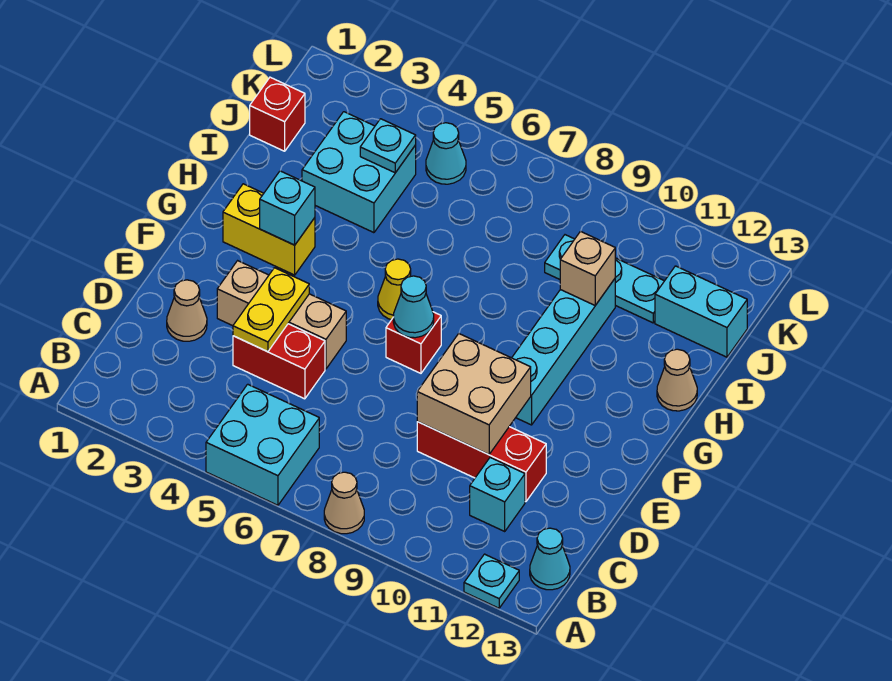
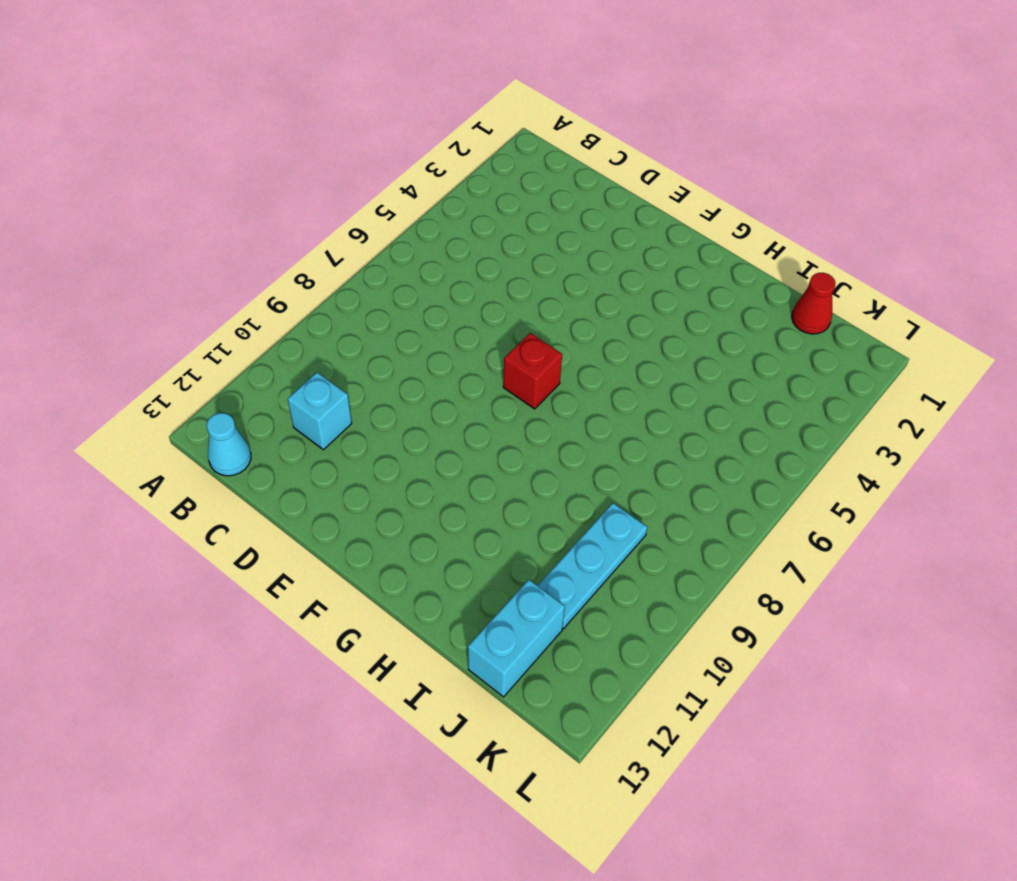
red cone J1 level 1 -> red brick J1 level 1
none -> cyan brick A5:B6 level 1
none -> tan cone A8 level 1
none -> cyan plate A12 level 1

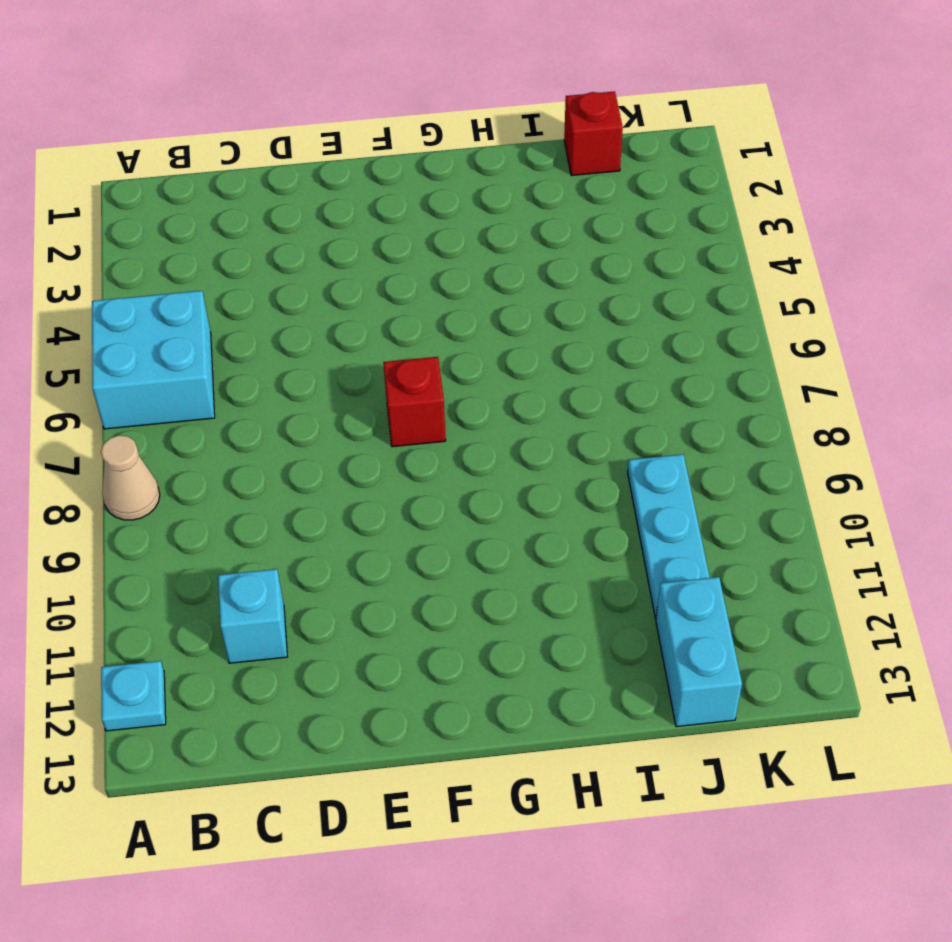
none -> cyan cone B13 level 1
none -> tan cone D2 level 1
none -> red brick D4:D5 level 1

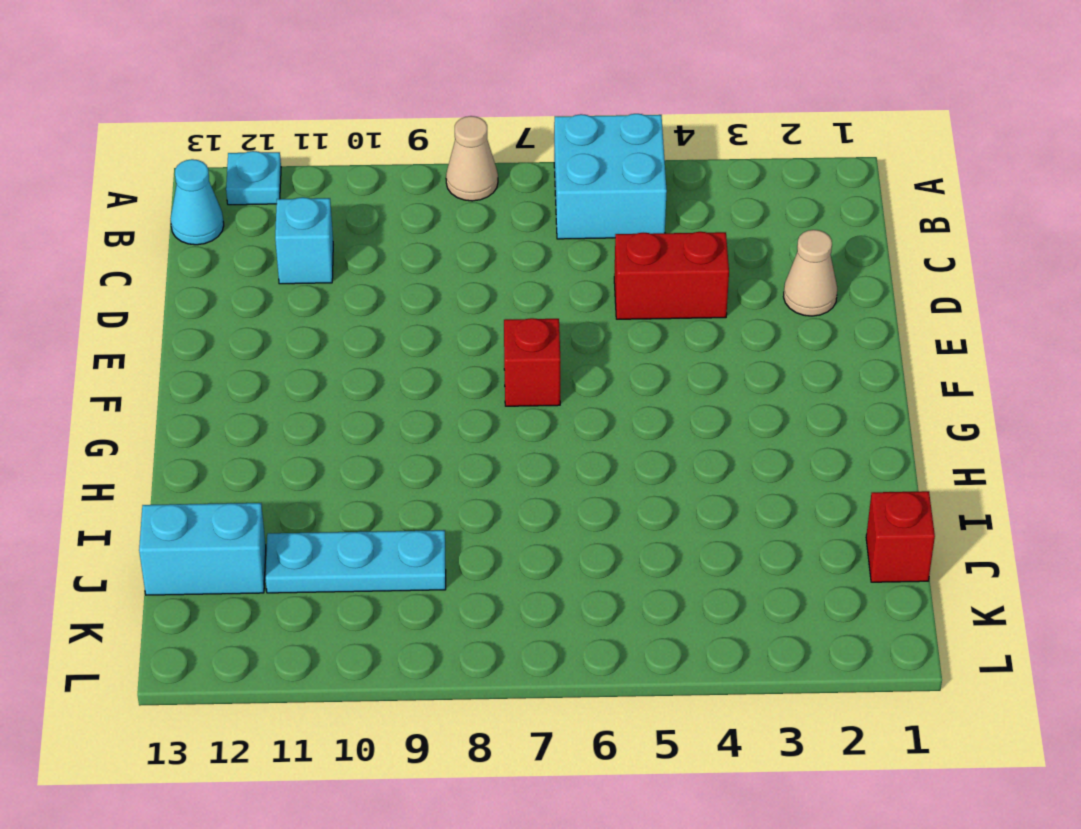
none -> red brick D9:D11 level 1
none -> tan brick E3:E5 level 1
none -> cyan brick F10:I10 level 1

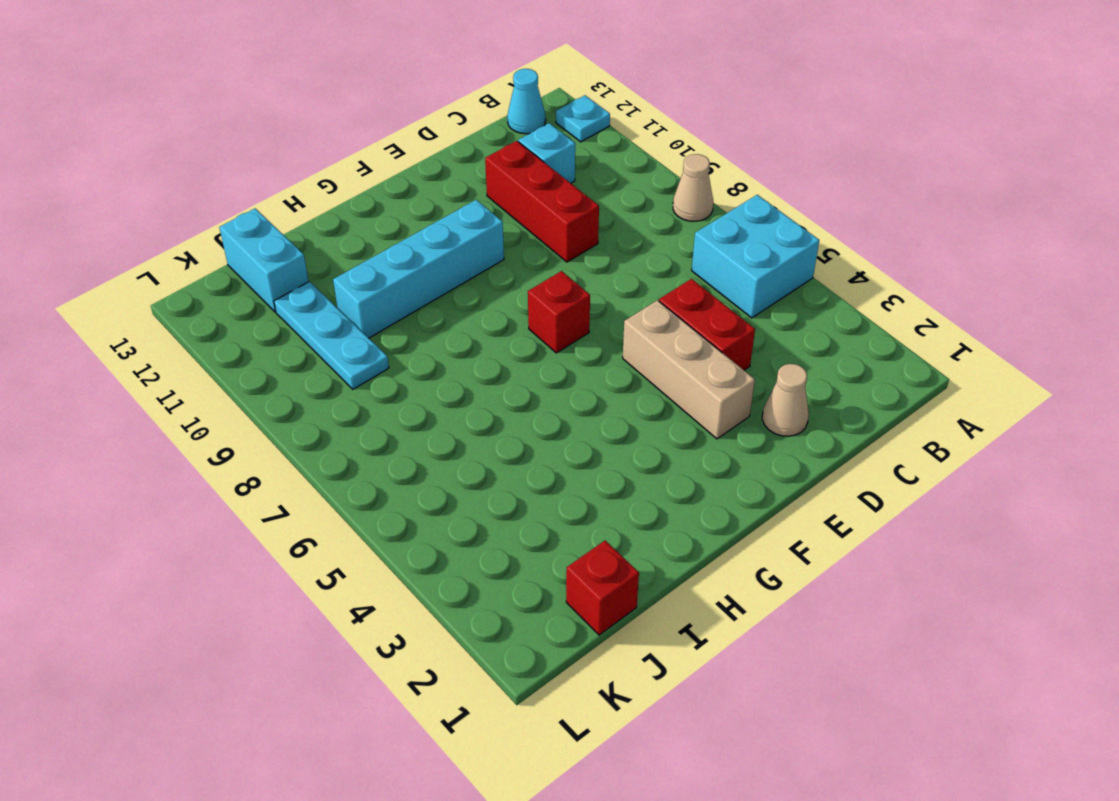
none -> yellow brick G2:G3 level 1
none -> yellow cone G6 level 1
none -> tan cone H13 level 1

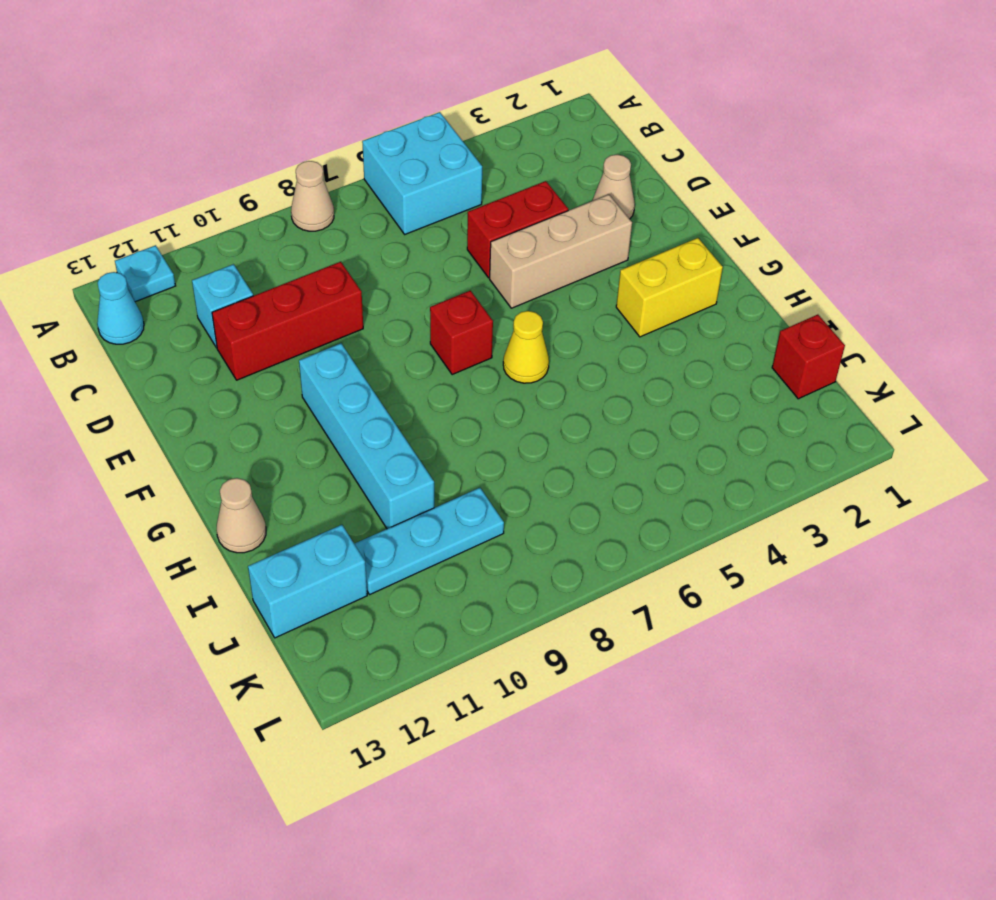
none -> cyan brick I3:J4 level 1
none -> cyan cone K5 level 1
none -> yellow plate D4:E4 level 2

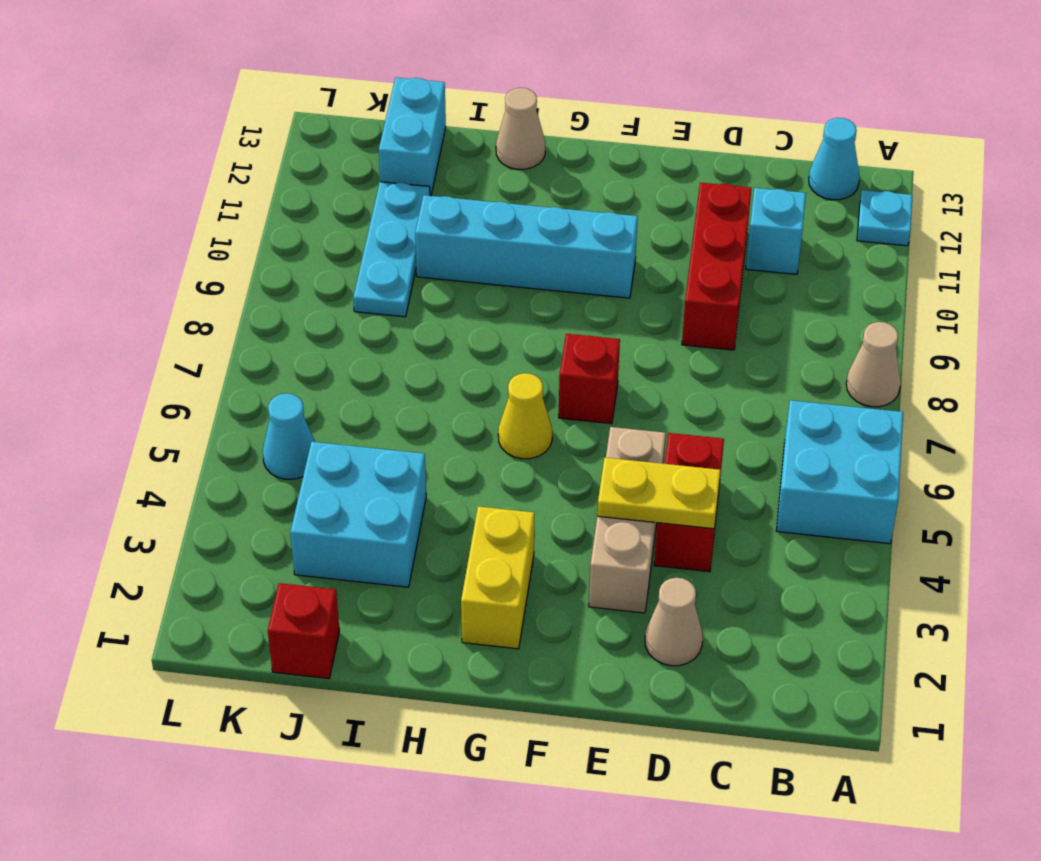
none -> tan brick D9:E10 level 2
none -> cyan cone F7 level 2
none -> cyan brick G3 level 2

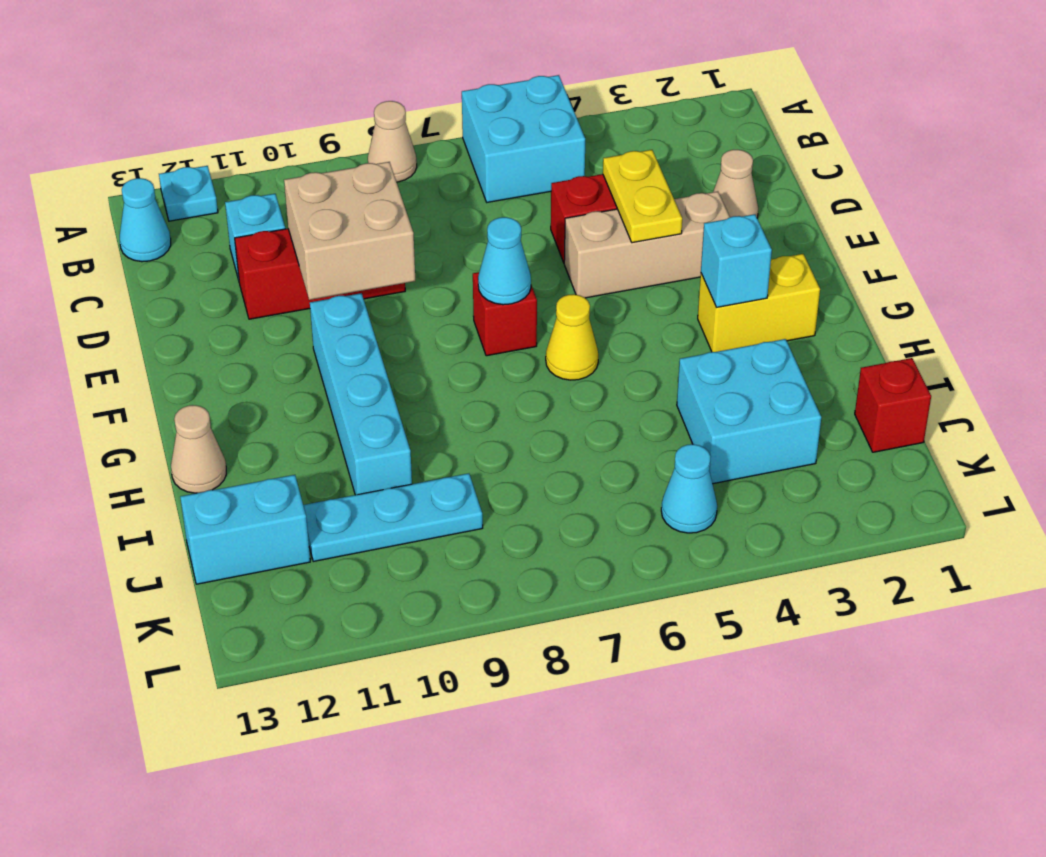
none -> tan brick I10 level 2
none -> cyan plate J4 level 2

